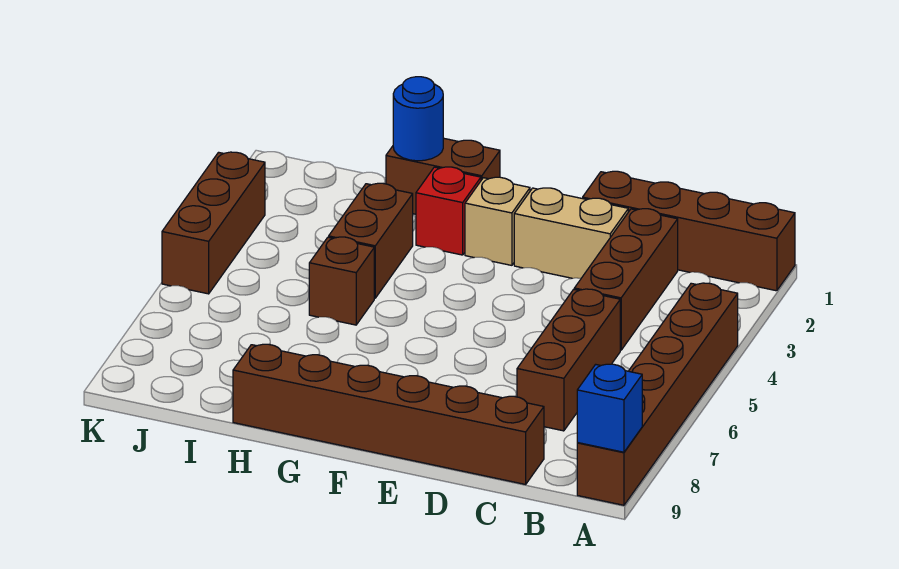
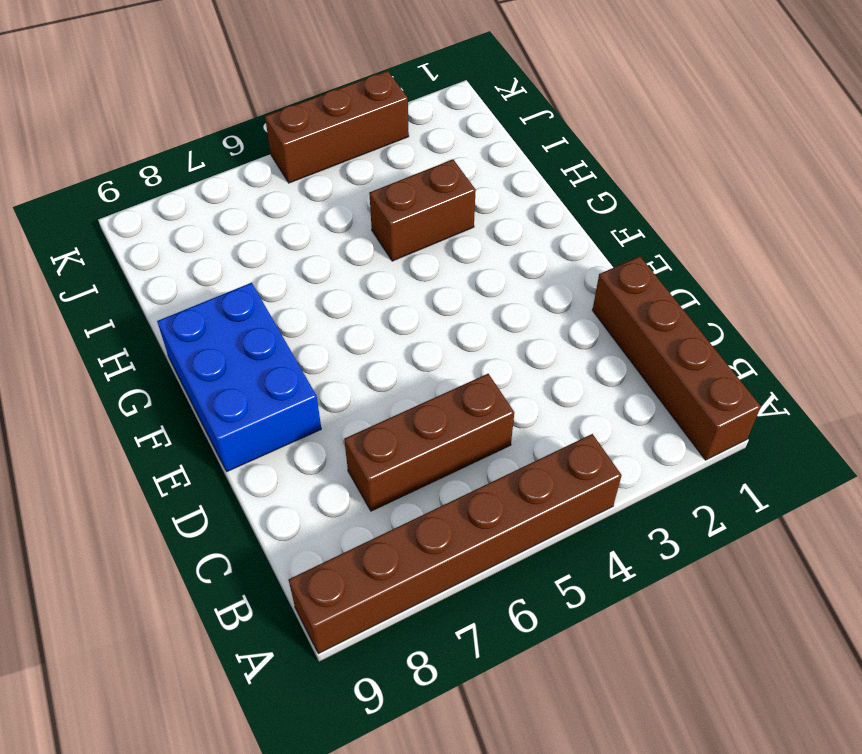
blue brick E8:G9 level 1 -> brown brick C9:H9 level 1
none -> brown brick C2:C4 level 1
none -> tan brick D2:E2 level 1
none -> tan brick F2 level 1

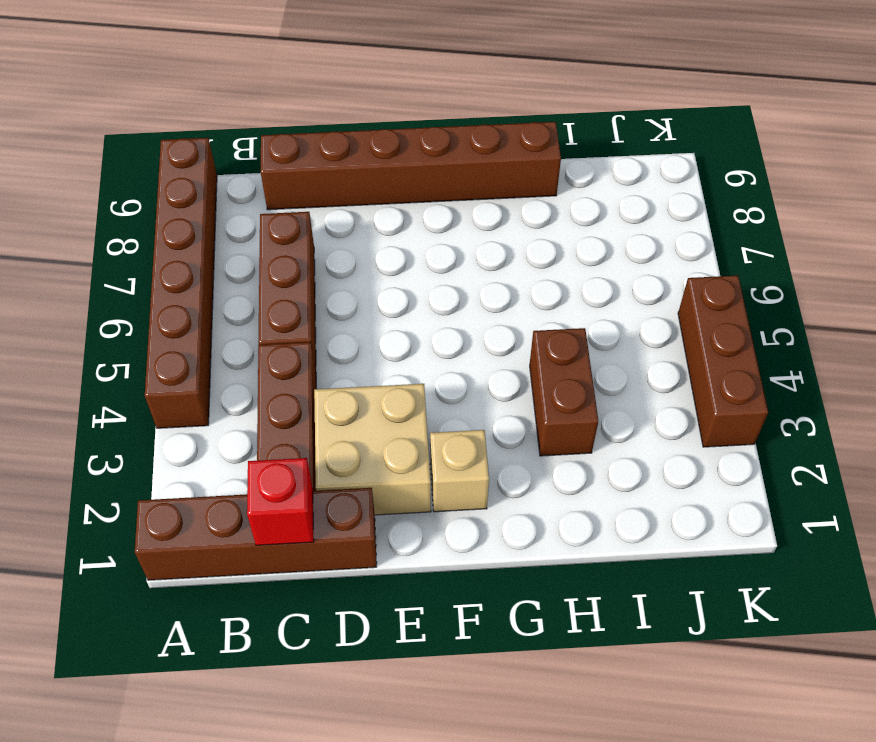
red brick C1 level 2 -> red brick G2 level 1
tan brick D2:E3 level 1 -> tan brick D2:E2 level 1
none -> brown brick G1:H1 level 1
none -> brown brick H5 level 1
none -> blue brick A9 level 2

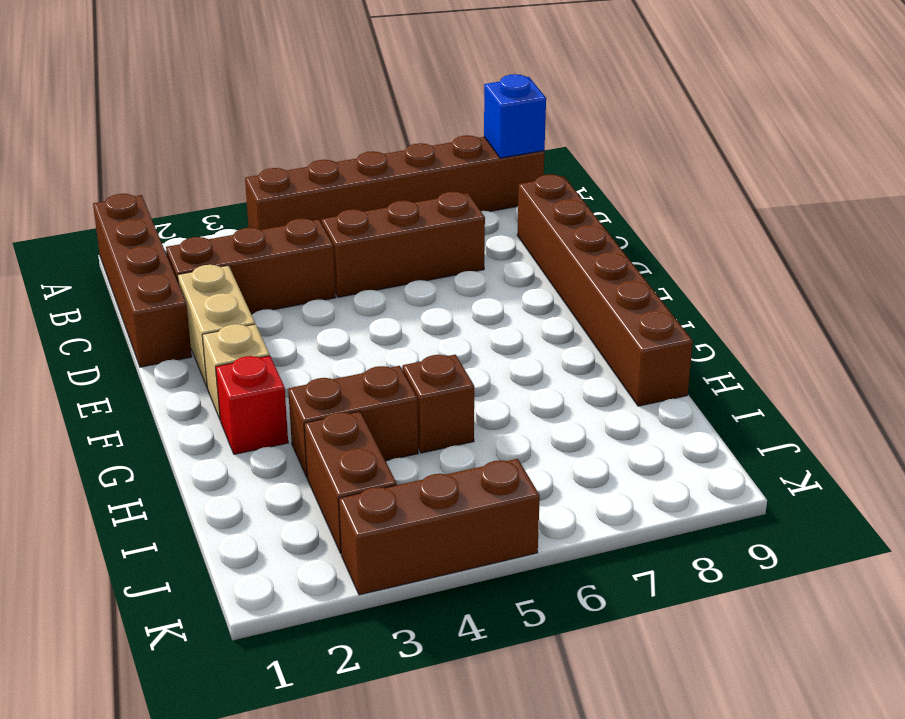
brown brick I3:J3 level 1 -> brown brick G1:H1 level 1
none -> blue round brick H1 level 2

